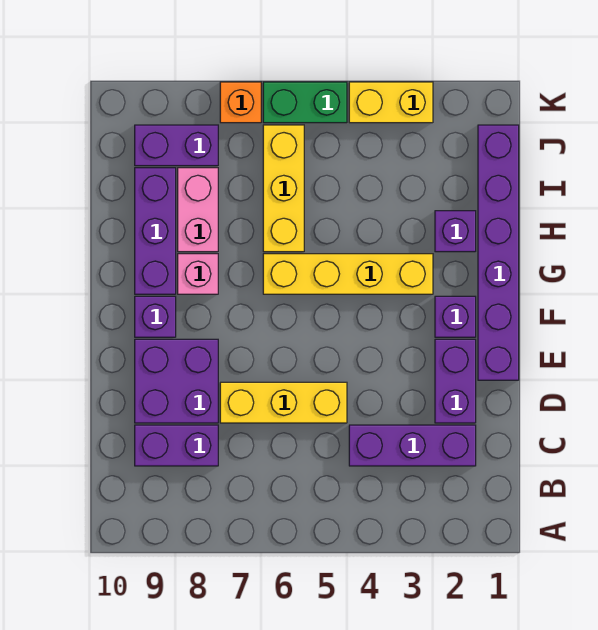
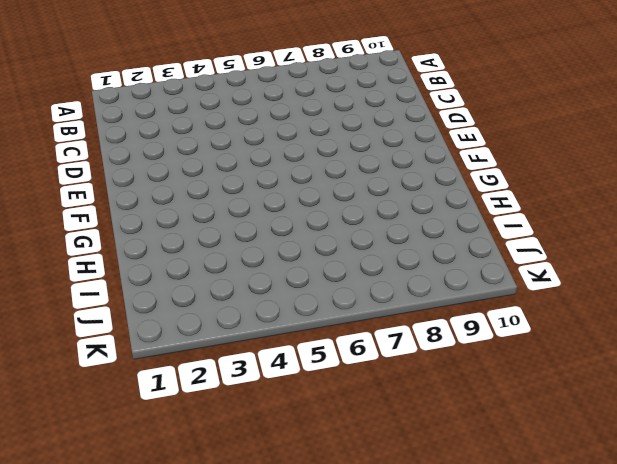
none -> purple brick C2:C4 level 1
none -> purple brick C8:C9 level 1
none -> purple brick D2:E2 level 1

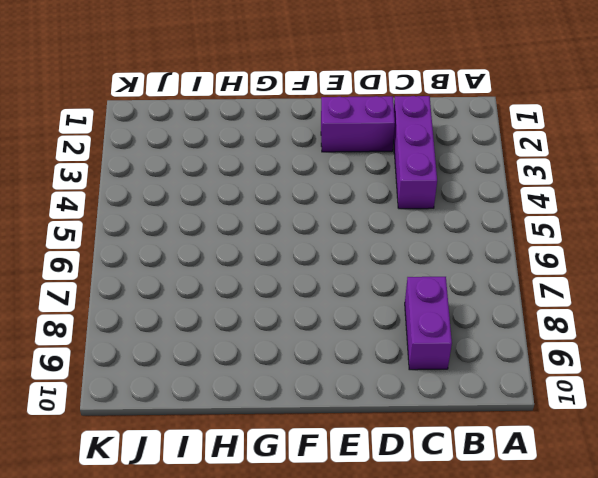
none -> yellow brick D5:D7 level 1
none -> purple brick D8:E9 level 1
none -> purple brick E1:J1 level 1

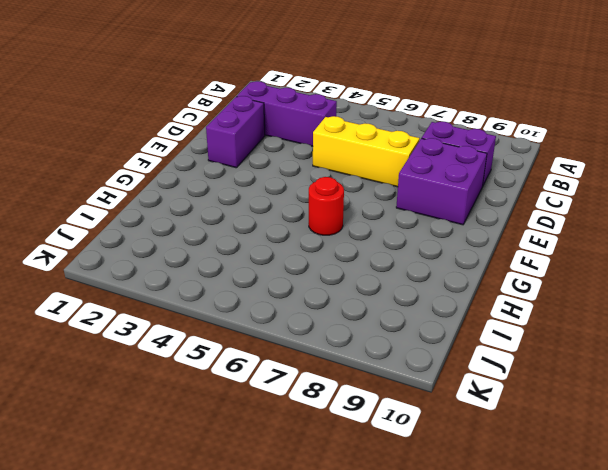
red round brick G6 level 1 -> yellow brick G3:G6 level 1
none -> purple brick E1:J1 level 1
none -> purple brick F2 level 1
none -> purple brick F9 level 1

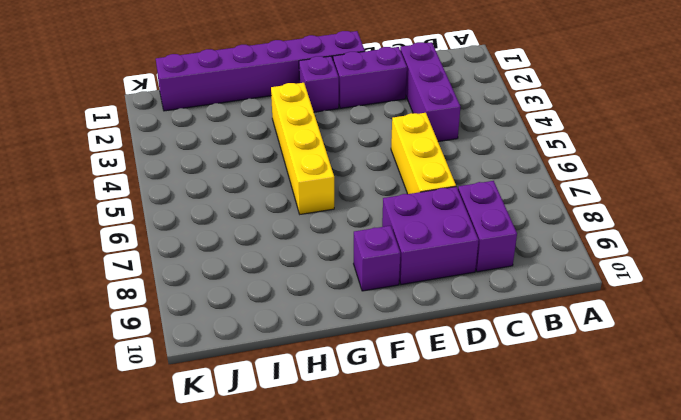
none -> pink brick G8 level 1
none -> purple brick G9:I9 level 1
none -> purple brick H2 level 1

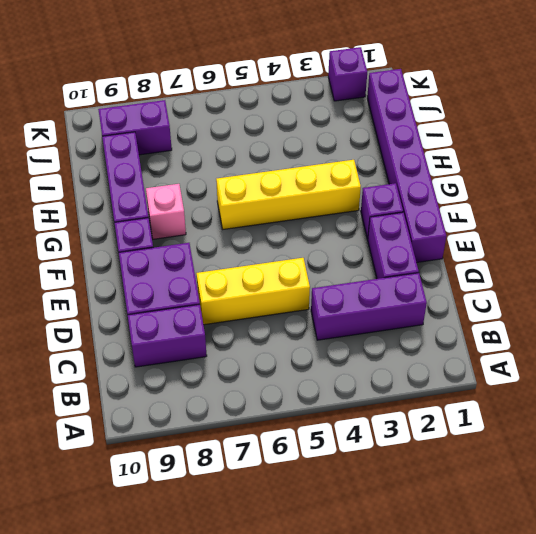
purple brick K2 level 1 -> purple brick H2 level 1
none -> yellow brick H6:J6 level 1
none -> pink brick H8:I8 level 1
none -> yellow brick K3:K4 level 1

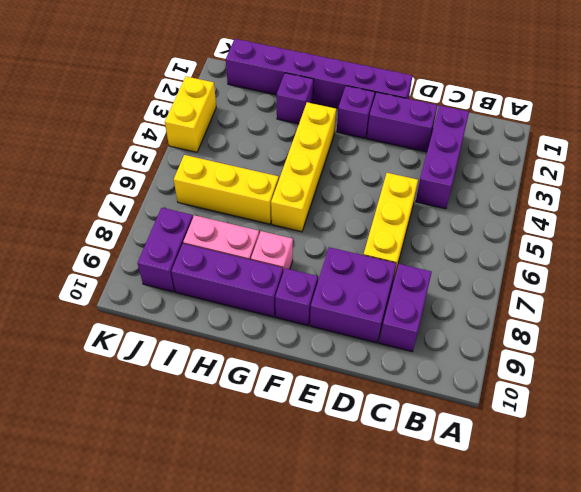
none -> green brick K5:K6 level 1
none -> orange brick K7 level 1

